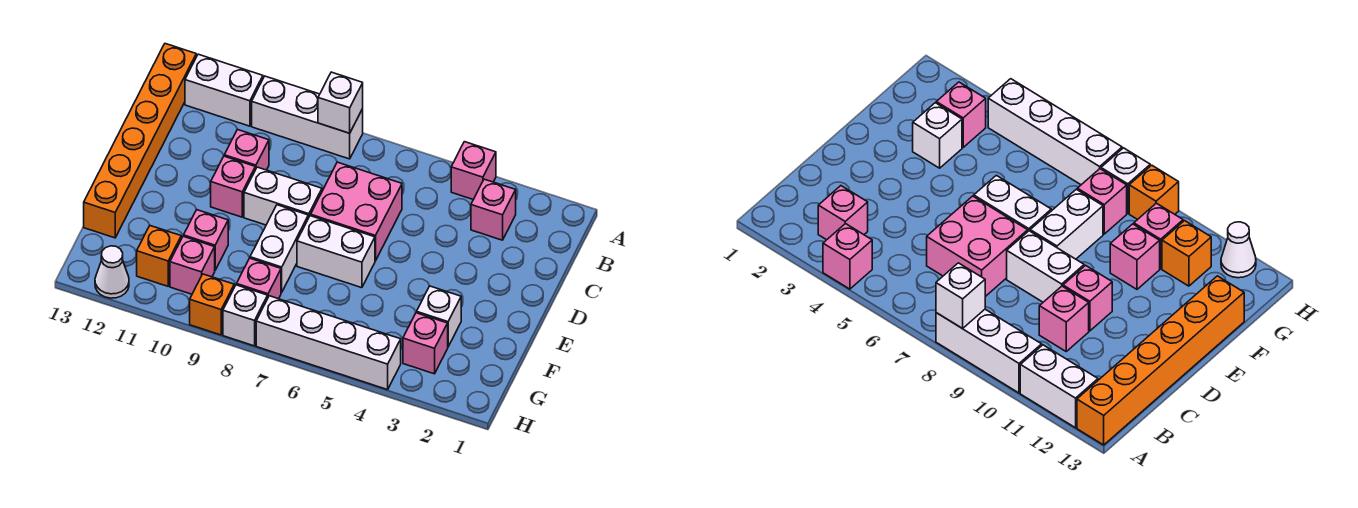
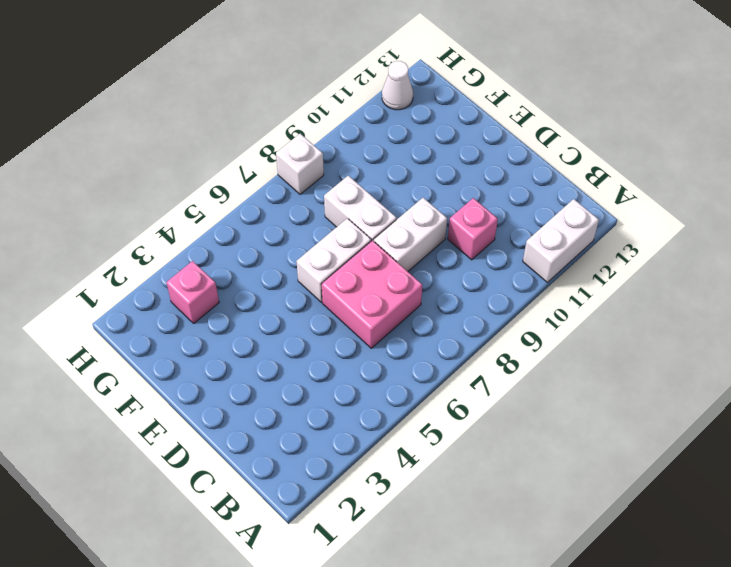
none -> pink brick A4 level 1
none -> white brick A8:A10 level 1
none -> orange brick A13:F13 level 1

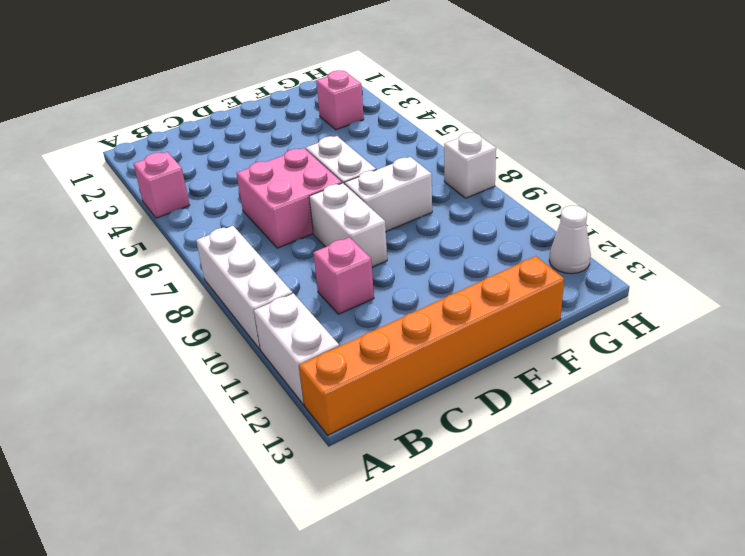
none -> pink brick B3 level 1
none -> pink brick D10 level 1
none -> white brick F3 level 1

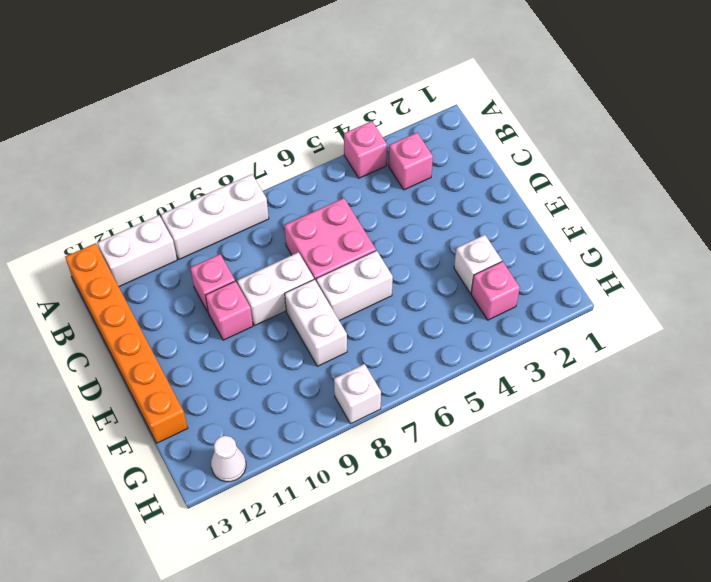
none -> pink brick F10 level 1
none -> pink brick G8 level 1
none -> pink brick G10 level 1

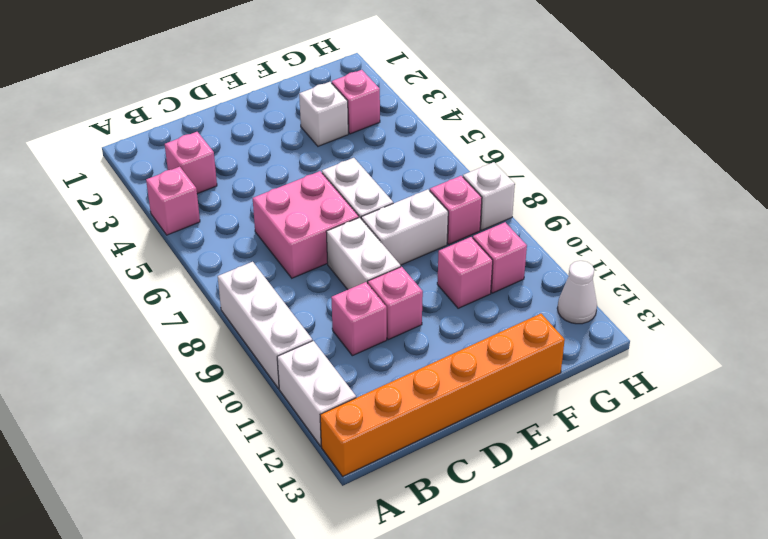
none -> orange brick G11 level 1
none -> white brick H4:H7 level 1
none -> orange brick H9 level 1

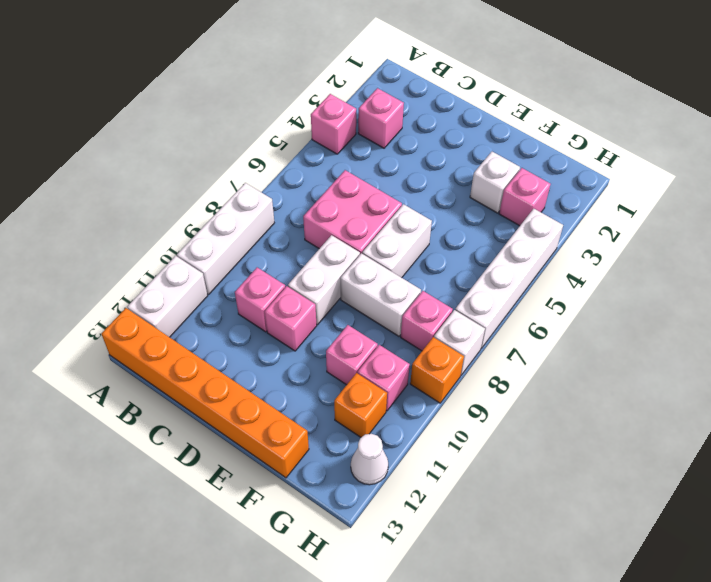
none -> white brick A8 level 2

